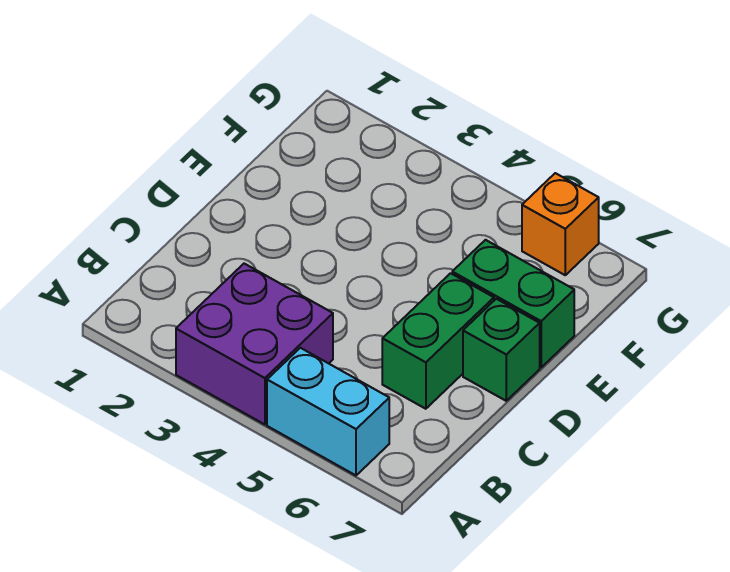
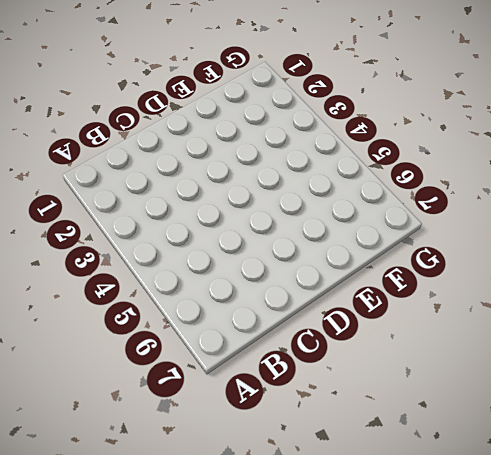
none -> purple brick A3:B4 level 1
none -> cyan brick A5:A6 level 1

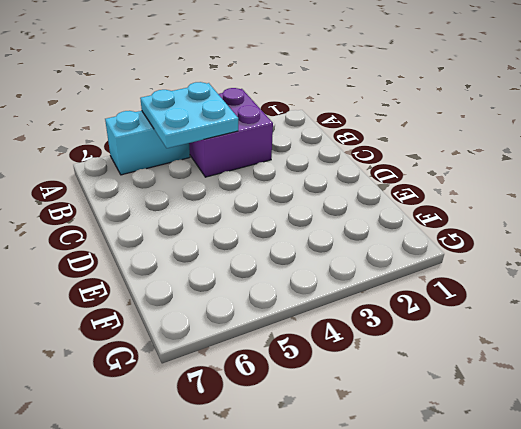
cyan plate A4:B5 level 2 -> none
none -> green brick C6:D6 level 1
none -> green brick D7 level 1

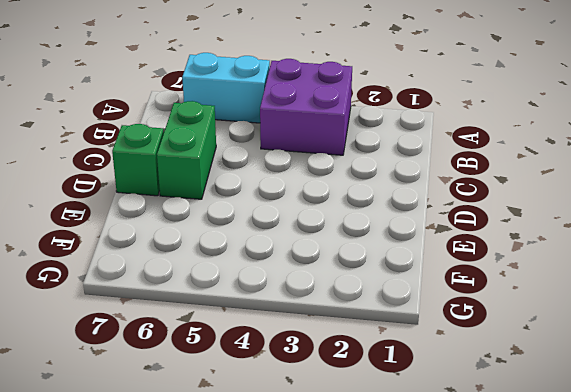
none -> green brick E6:E7 level 1
none -> orange brick G6 level 1

